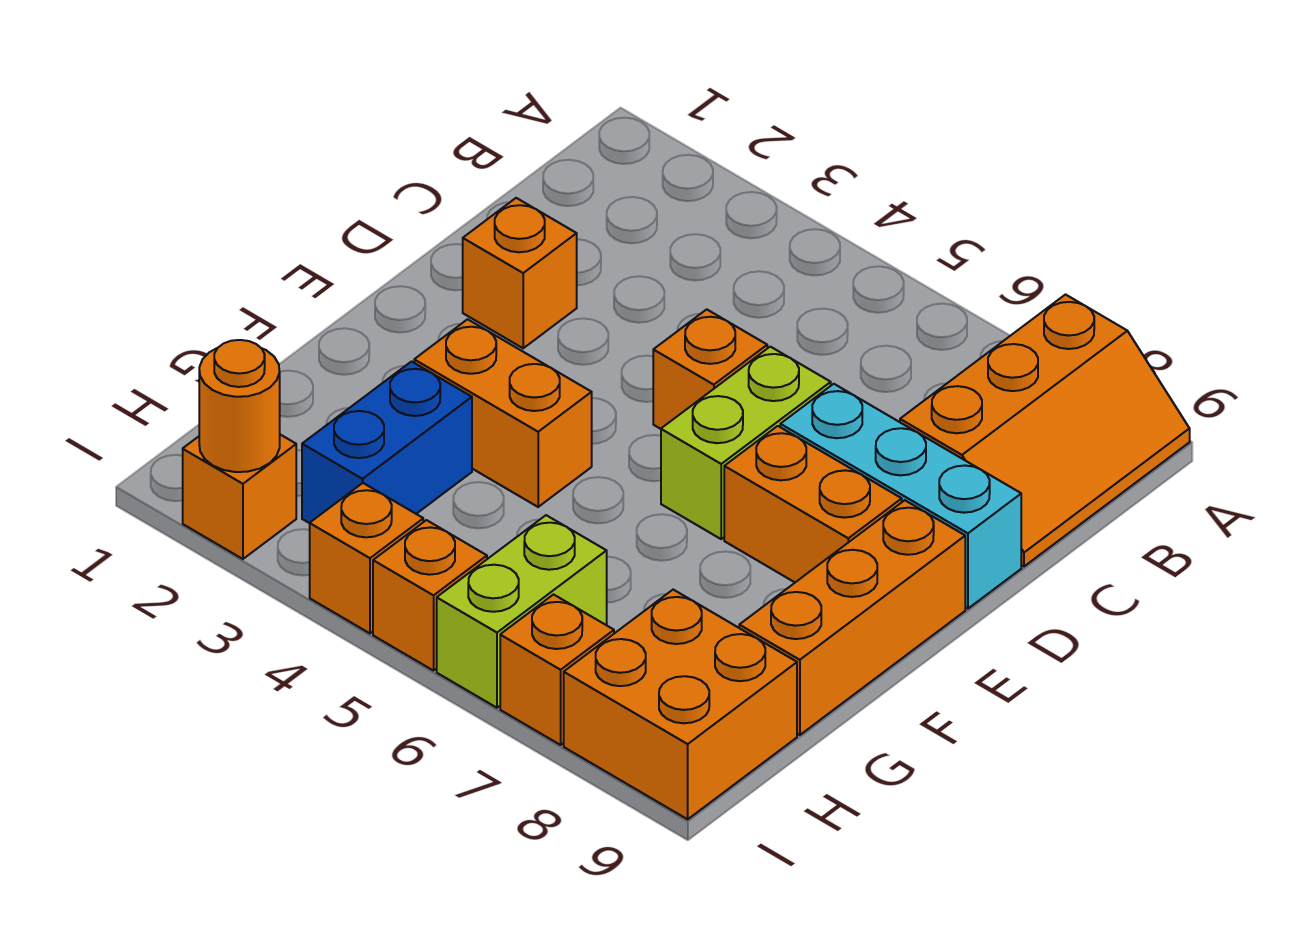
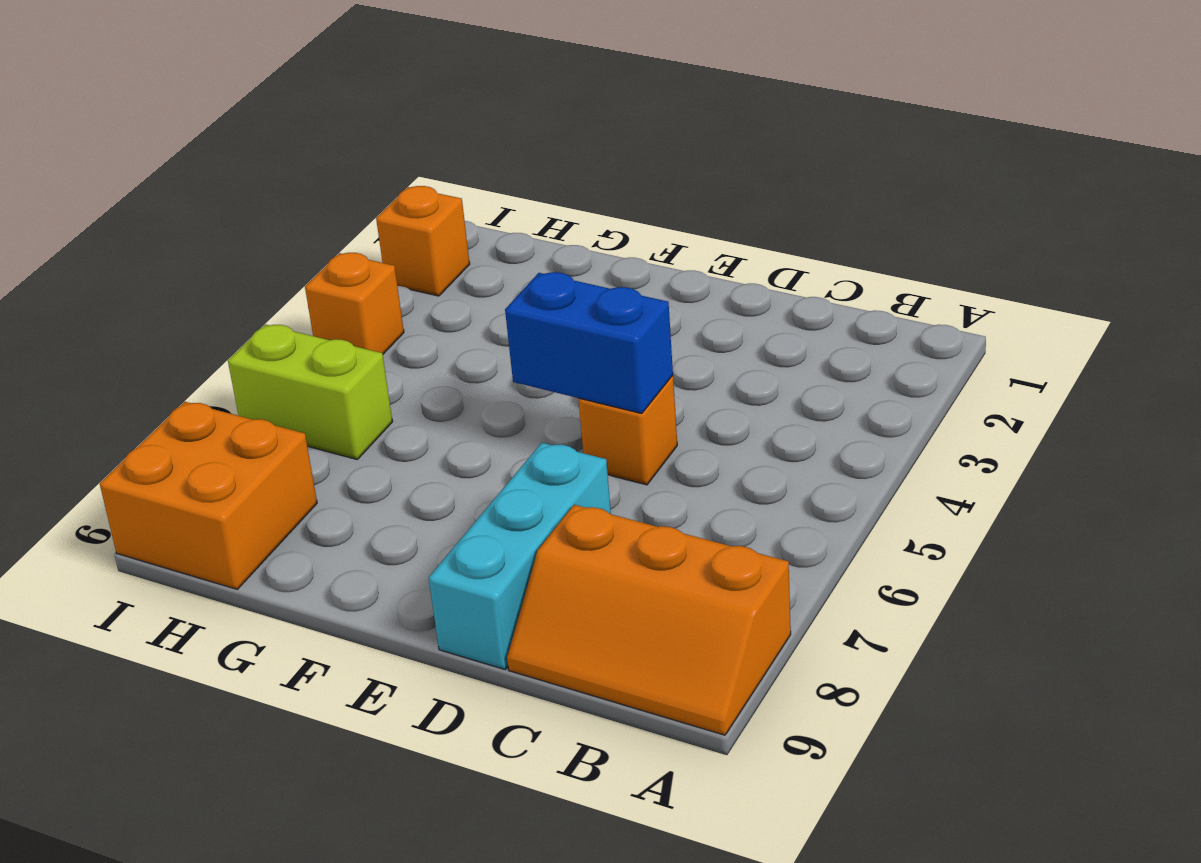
blue brick D5:E5 level 2 -> blue brick G3:H3 level 1
none -> orange brick D2 level 1
none -> lime brick D6:E6 level 1
none -> orange brick E7:E8 level 1

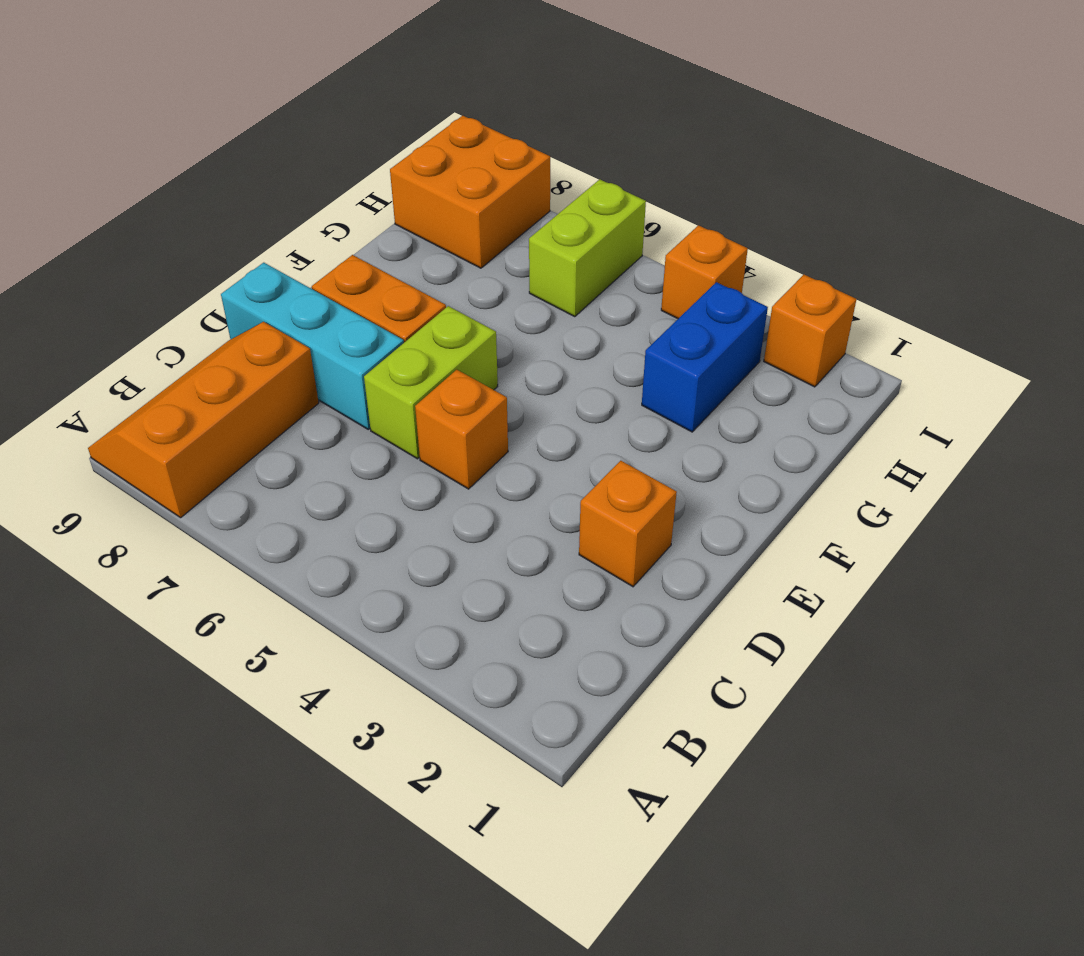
none -> orange brick E9:G9 level 1
none -> orange brick F3:F4 level 1
none -> orange brick I5 level 1

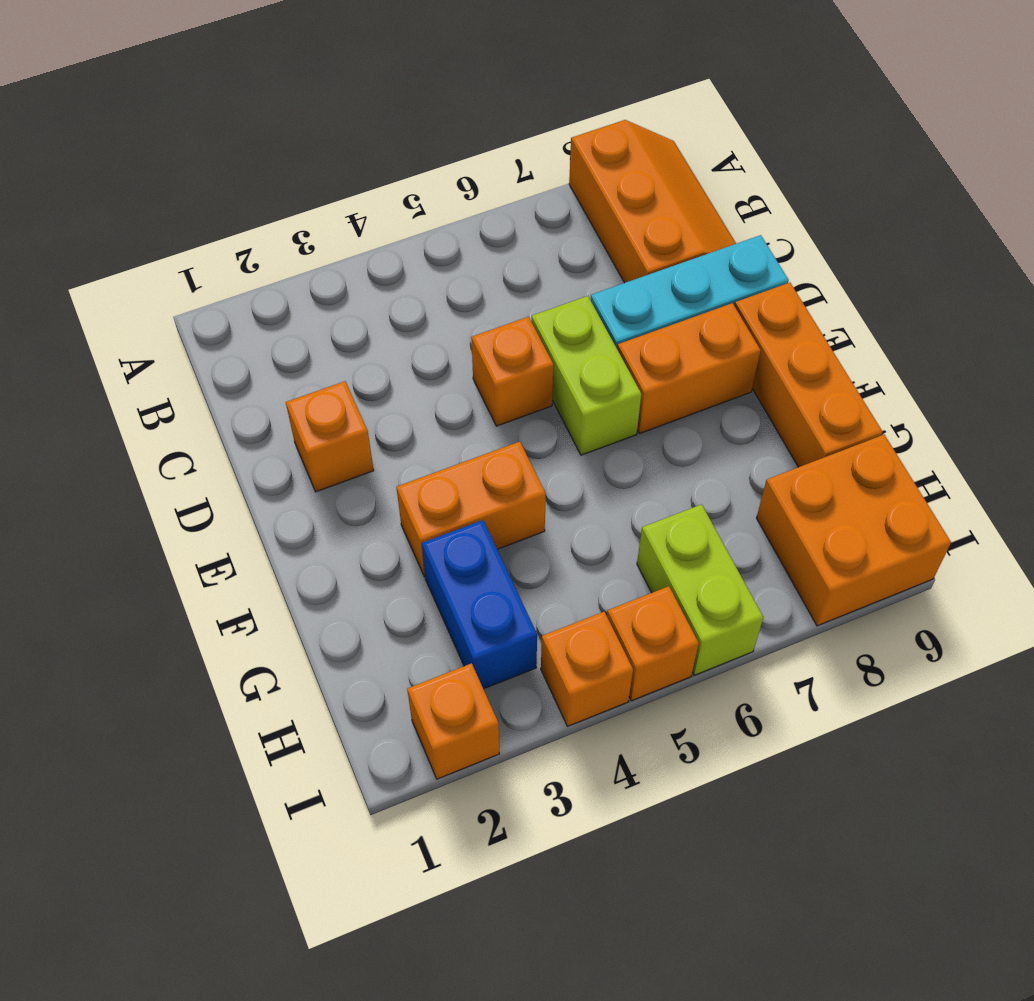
none -> orange brick I7 level 1
none -> orange round brick I2 level 2

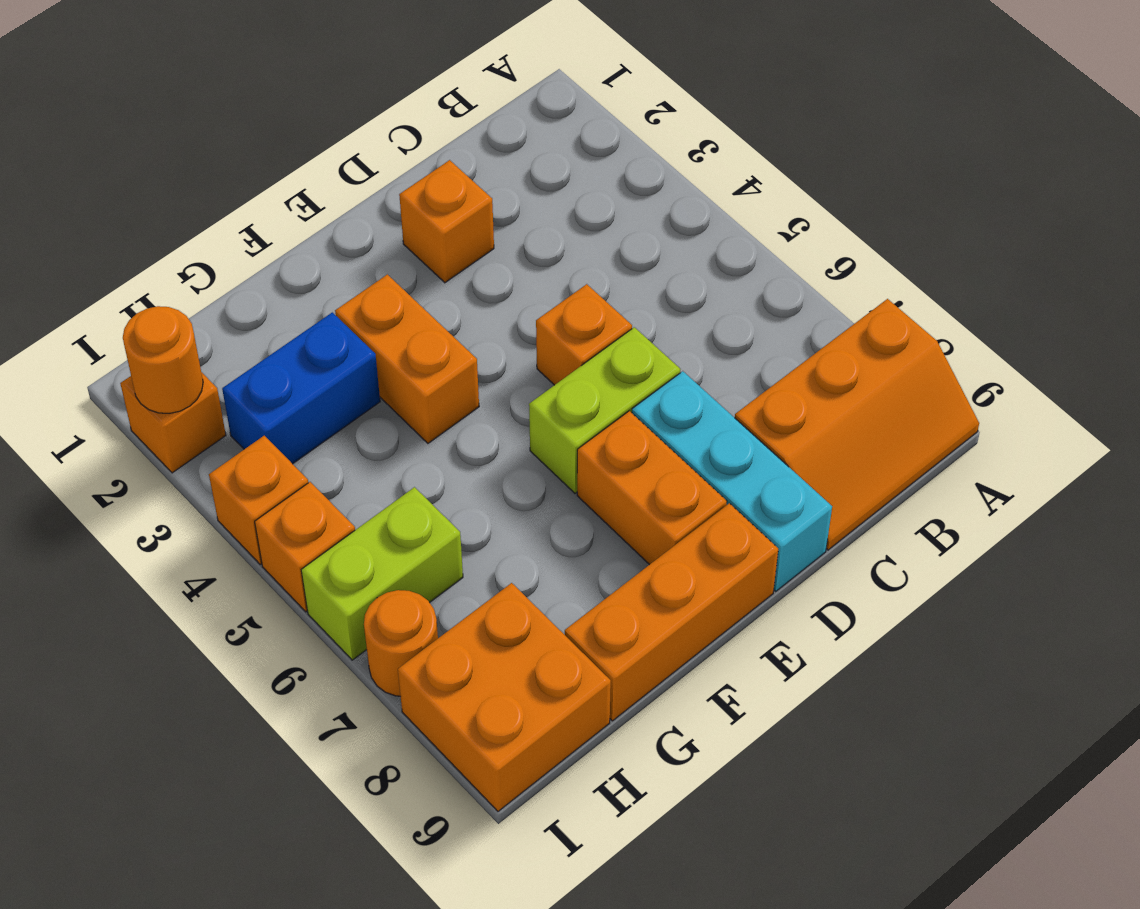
orange round brick I7 level 1 -> orange brick I7 level 1

